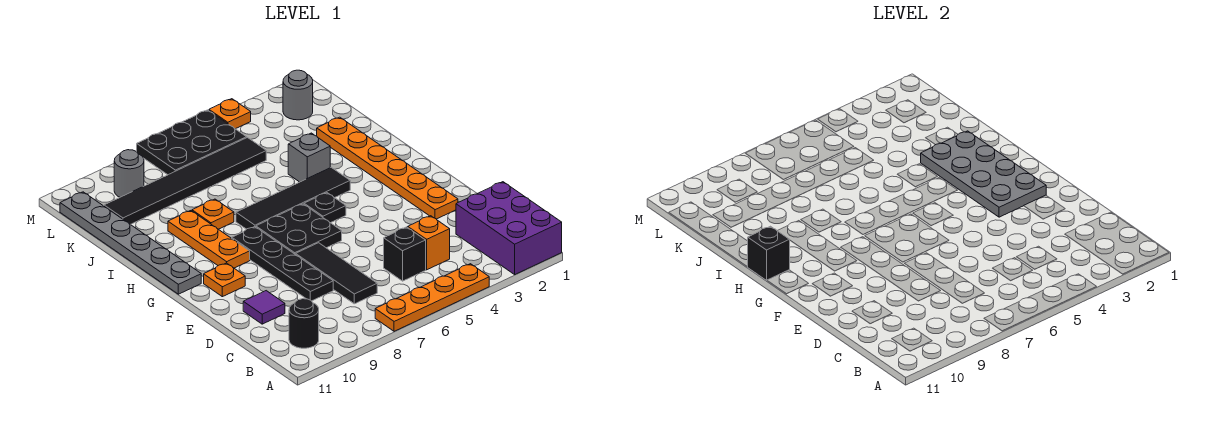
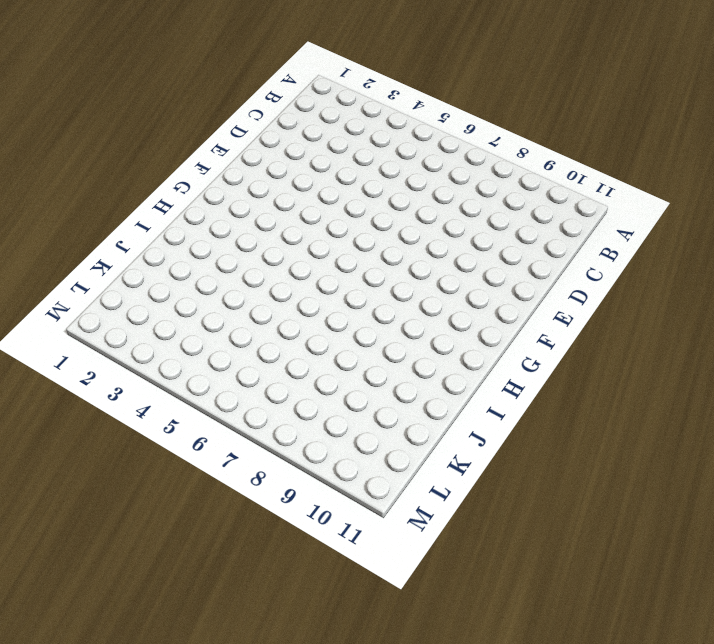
none -> purple brick A1:C2 level 1
none -> orange plate A4:A7 level 1
none -> black round brick B10 level 1

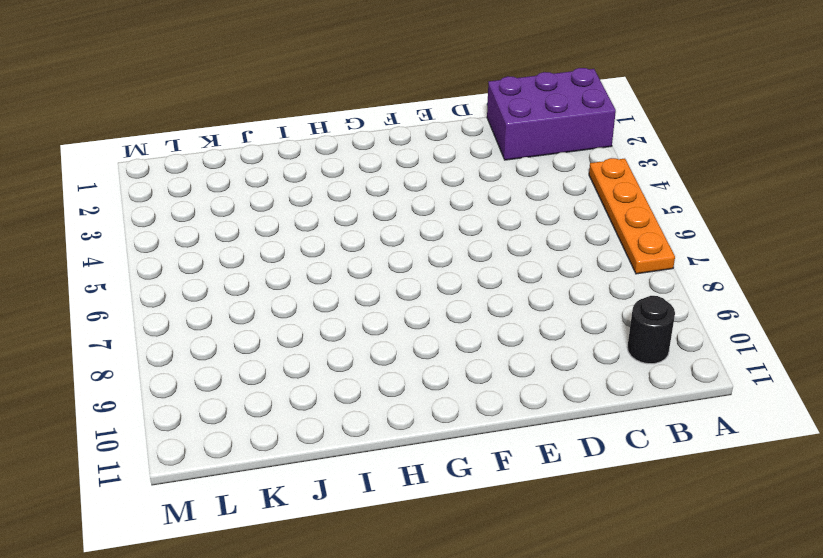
none -> orange brick C4 level 1
none -> black brick C5 level 1
none -> black tile C7:E7 level 1

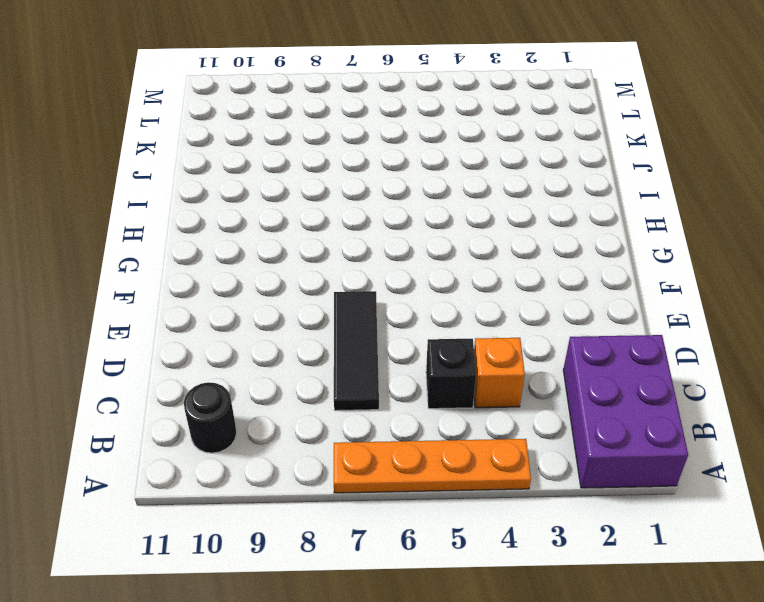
none -> black plate D8:G8 level 1
none -> purple tile D10 level 1
none -> orange plate E2:J2 level 1

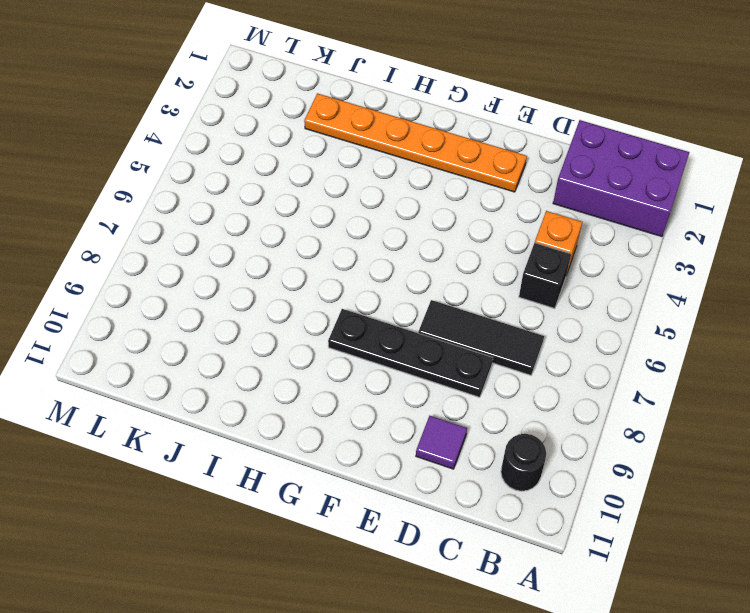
none -> orange plate A4:A7 level 1
none -> black plate F6:G7 level 1
none -> orange plate F10 level 1

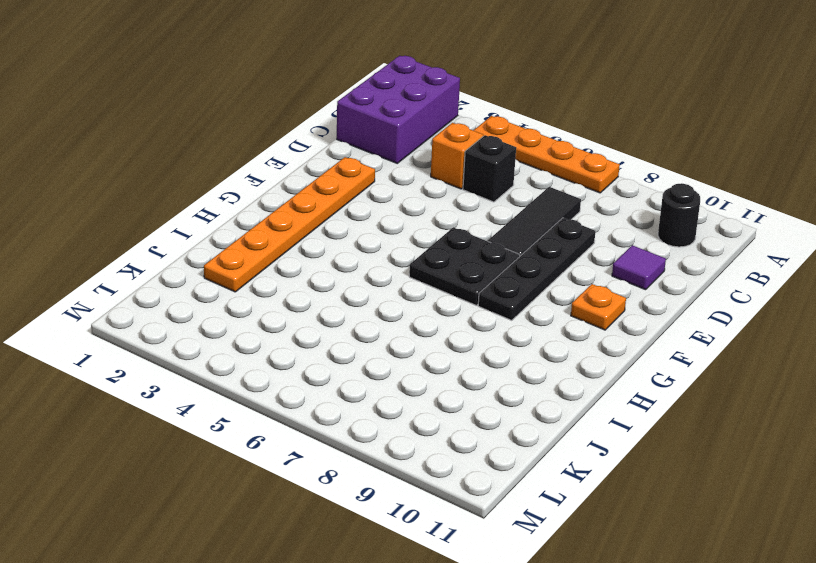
none -> black plate G5 level 1
none -> orange plate G9:I9 level 1
none -> grey plate G11:L11 level 1

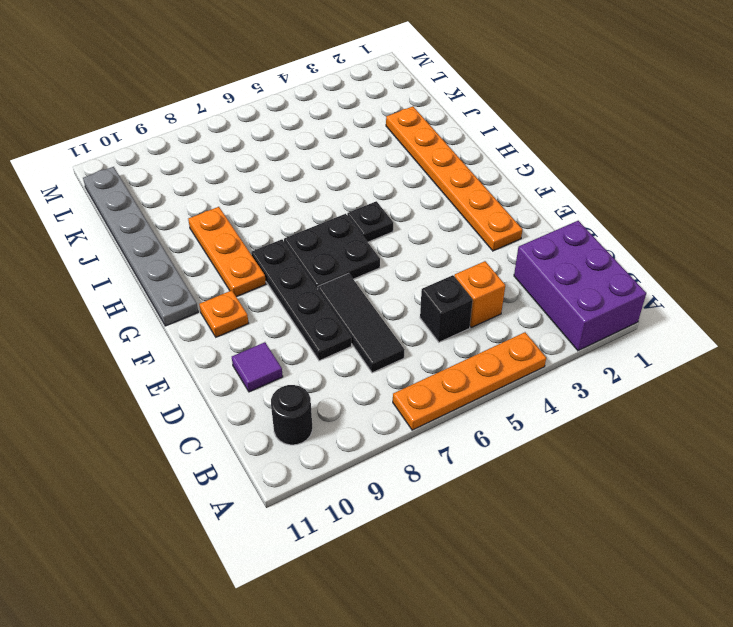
none -> black tile H4:H7 level 1
none -> grey brick I4 level 1
none -> orange plate I8 level 1

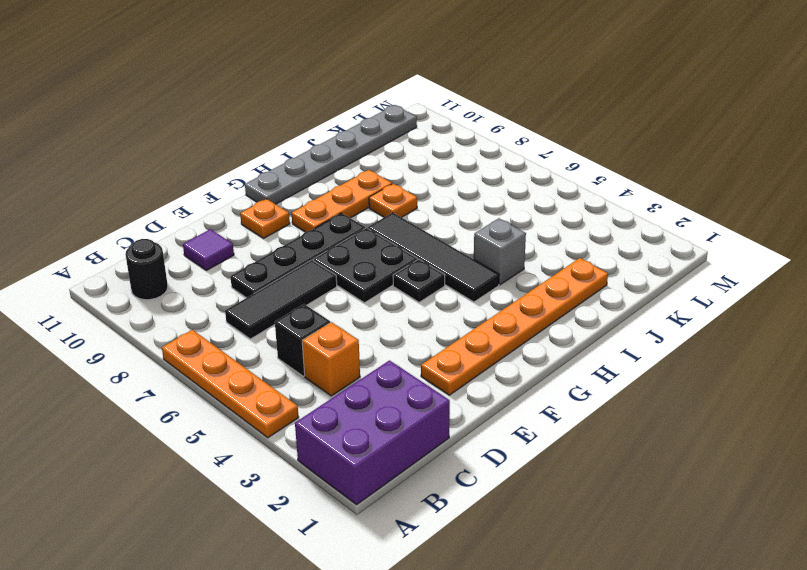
none -> black tile K5:K10 level 1
none -> grey round brick L2 level 1
none -> black plate L5:M7 level 1

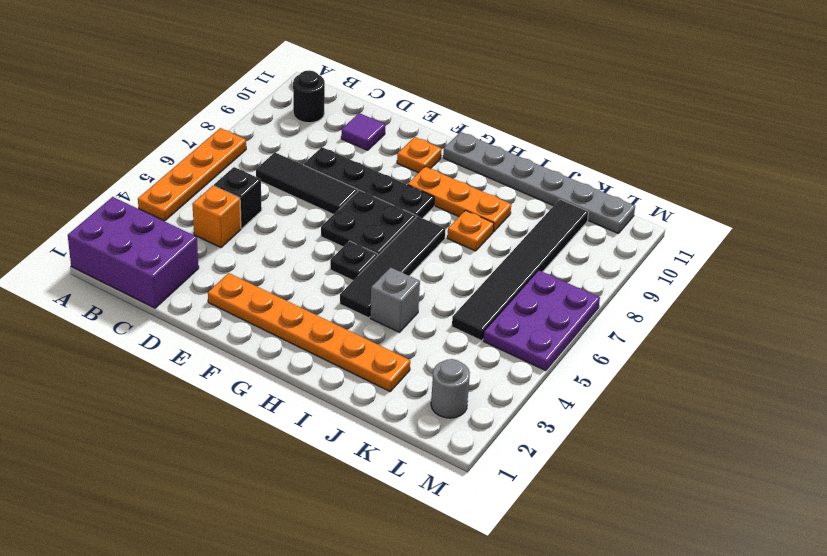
purple plate L5:M7 level 1 -> black plate L5:M7 level 1
none -> grey round brick L9 level 1
none -> orange plate M4 level 1
none -> grey plate F2:I3 level 2

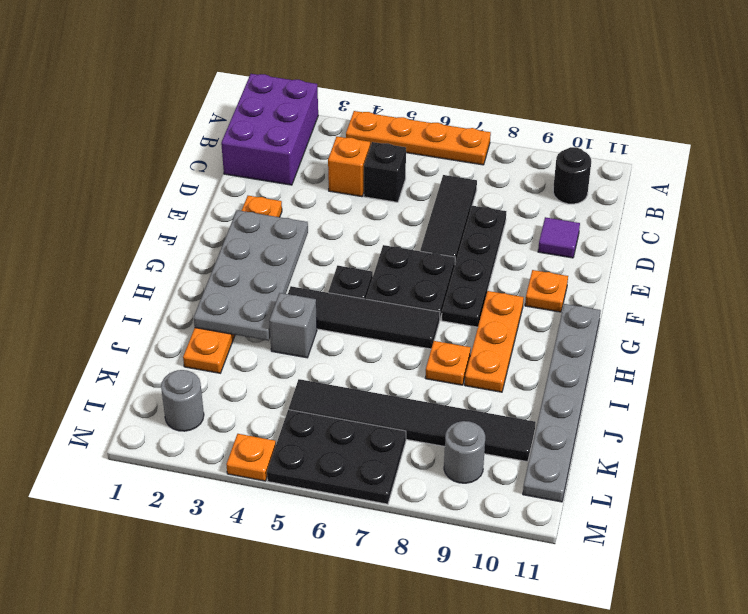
none -> black brick H11 level 2

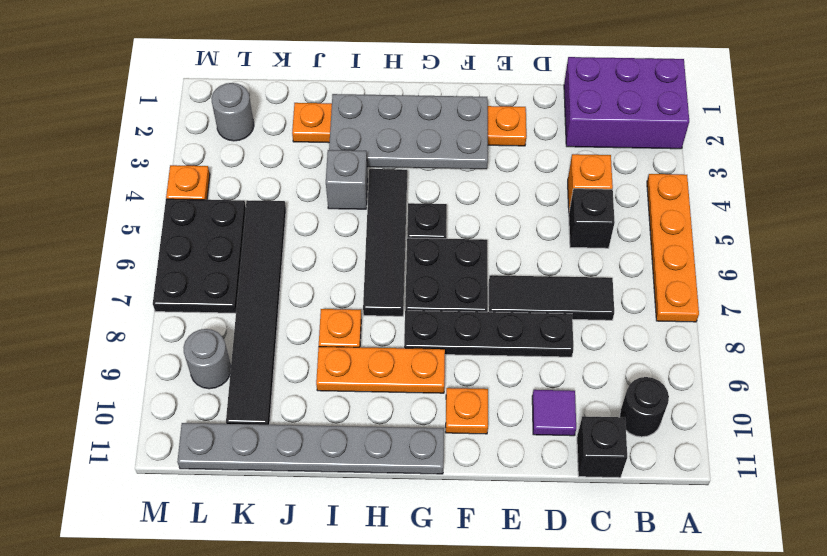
black brick C11 level 1 -> black brick H11 level 2

